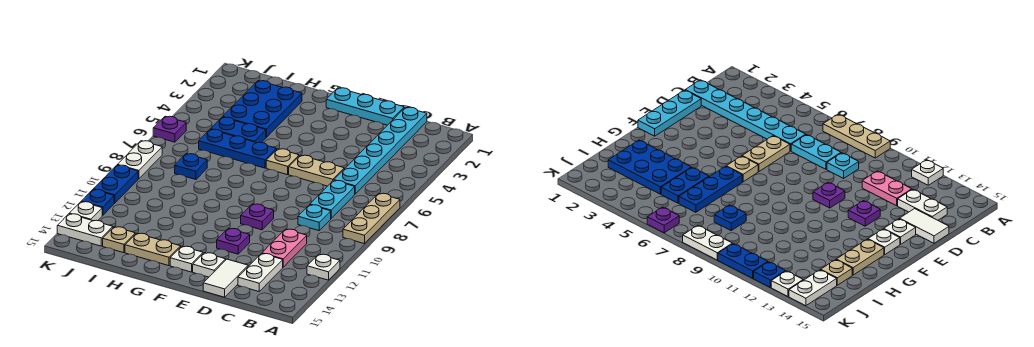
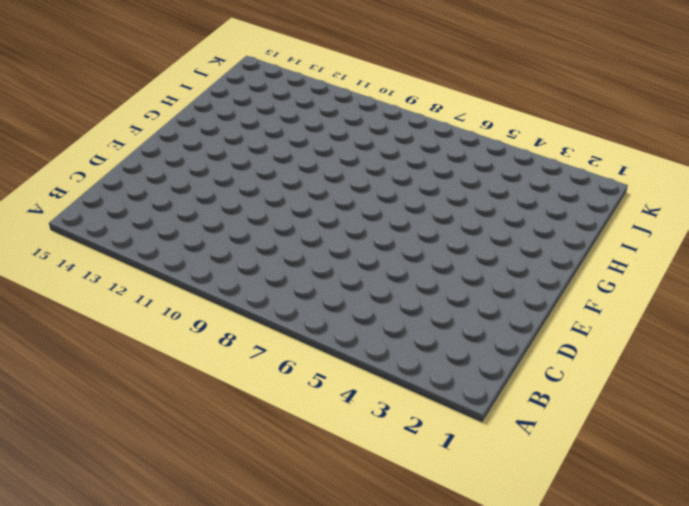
none -> tan plate A7:A9 level 1
none -> white plate A12 level 1
none -> cyan plate C1:C6 level 1

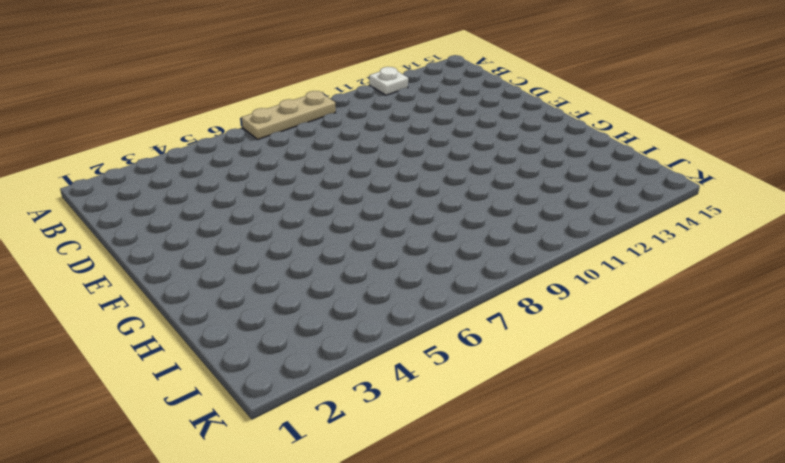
none -> cyan plate C1:C6 level 1
none -> cyan plate C7:C8 level 1
none -> cyan plate C9 level 1

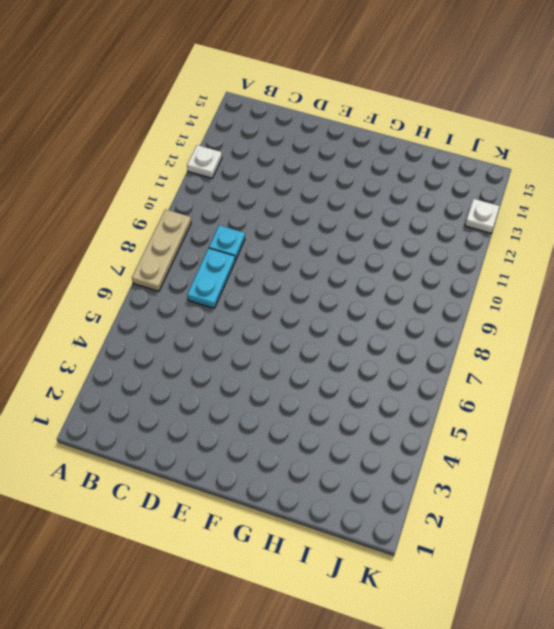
none -> cyan plate C1:C6 level 1
none -> pink plate C11:C12 level 1
none -> white plate C13:C14 level 1

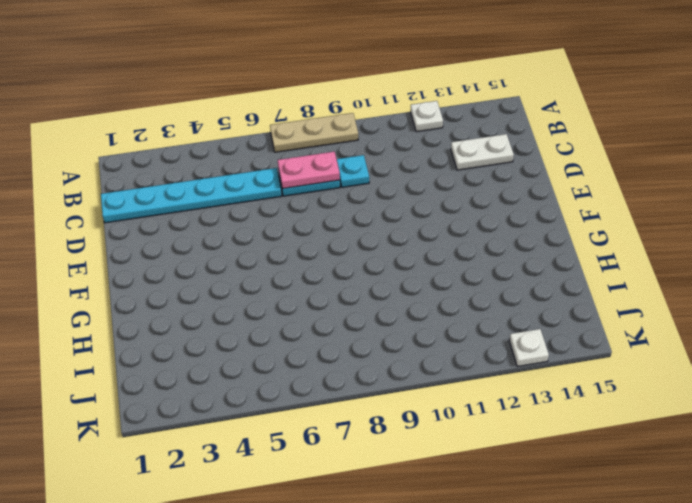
pink plate C7:C8 level 2 -> pink plate C11:C12 level 1
none -> cyan plate D1:F1 level 1
none -> tan plate D6:E6 level 1
none -> white tile D14:D15 level 1

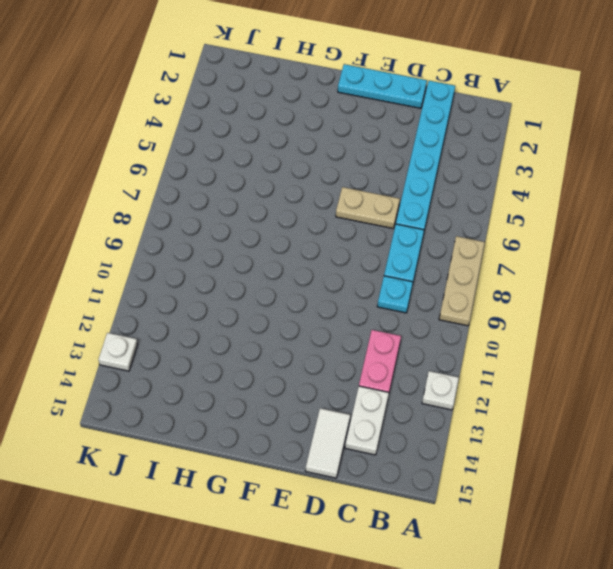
none -> purple plate E10 level 1
none -> purple plate E12 level 1
none -> white plate E14 level 1

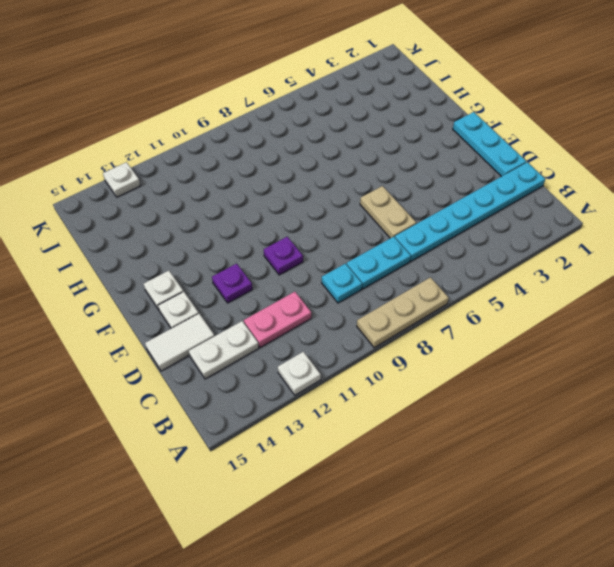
none -> tan plate F6 level 1
none -> blue plate G6:I6 level 1
none -> tan plate G14:H14 level 1

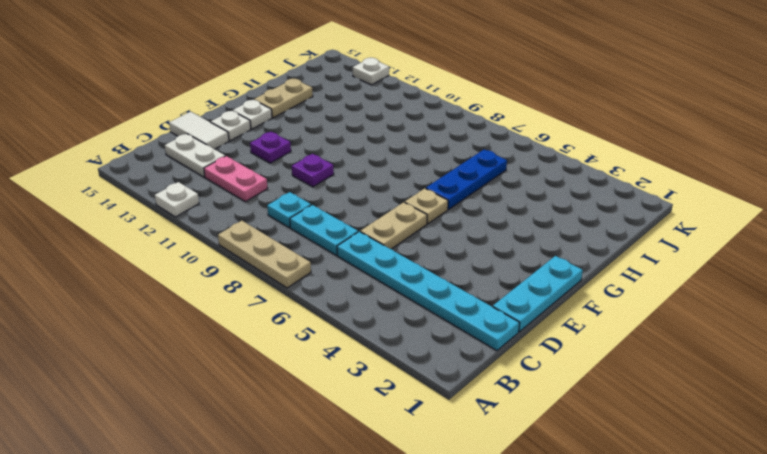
none -> blue plate H2:I4 level 1
none -> blue plate H5:I5 level 1
none -> blue plate I8 level 1

